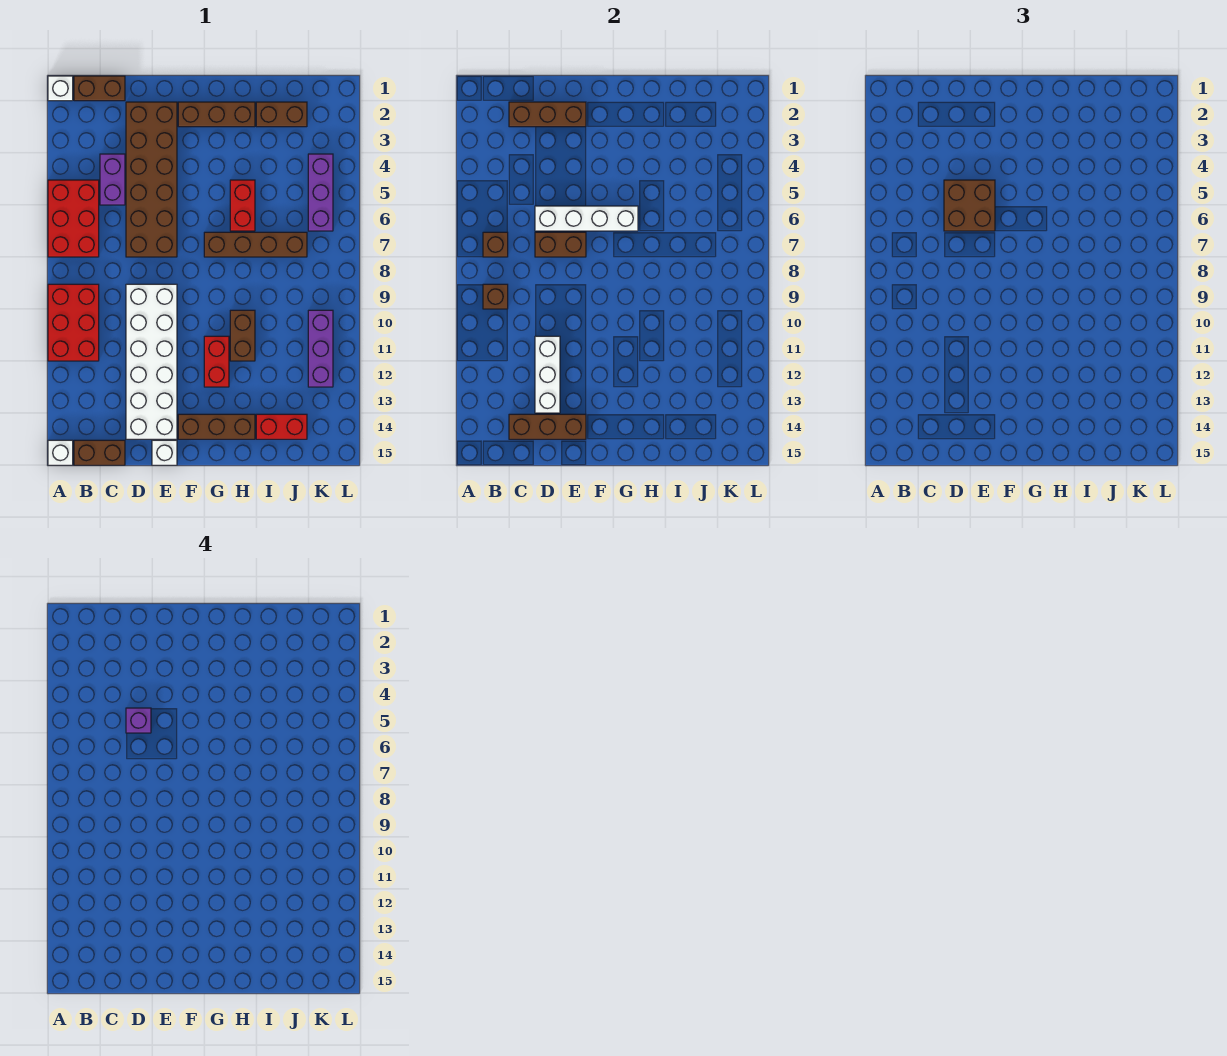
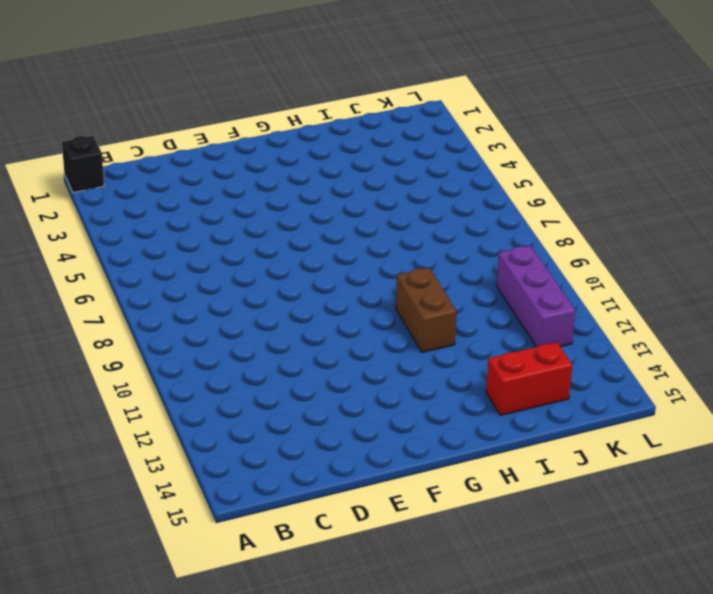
black brick A1 level 1 -> white brick A1 level 1
none -> red brick A5:B7 level 1
none -> red brick A9:B11 level 1
none -> white brick A15 level 1

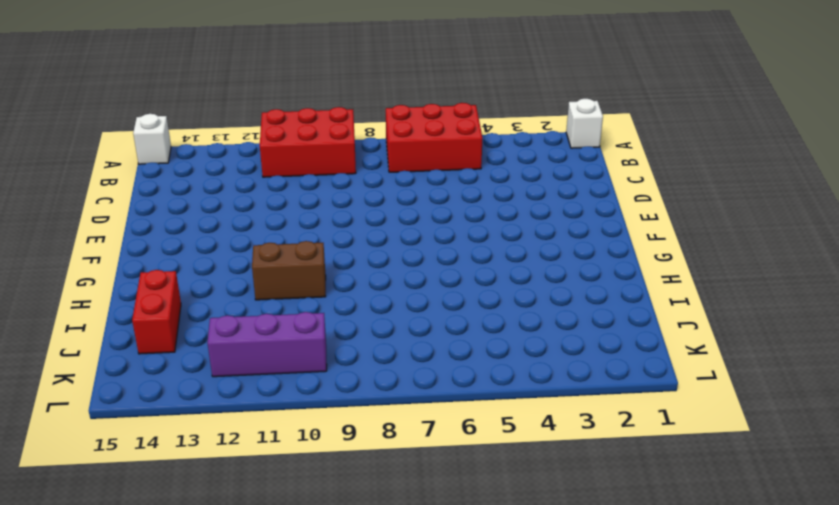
none -> brown brick B1:C1 level 1
none -> brown brick B15:C15 level 1
none -> purple brick C4:C5 level 1

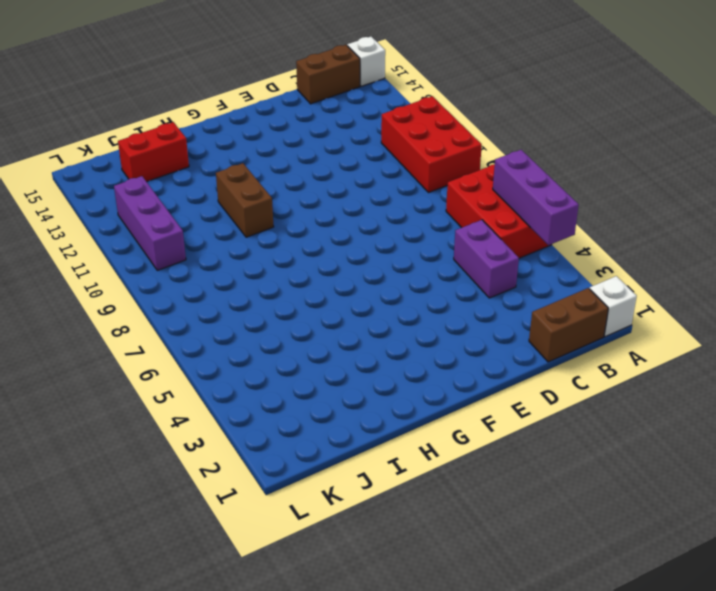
purple brick A4:A6 level 2 -> purple brick K4:K6 level 1
none -> brown brick D2:E7 level 1
none -> white brick D9:E14 level 1
none -> white brick E15 level 1

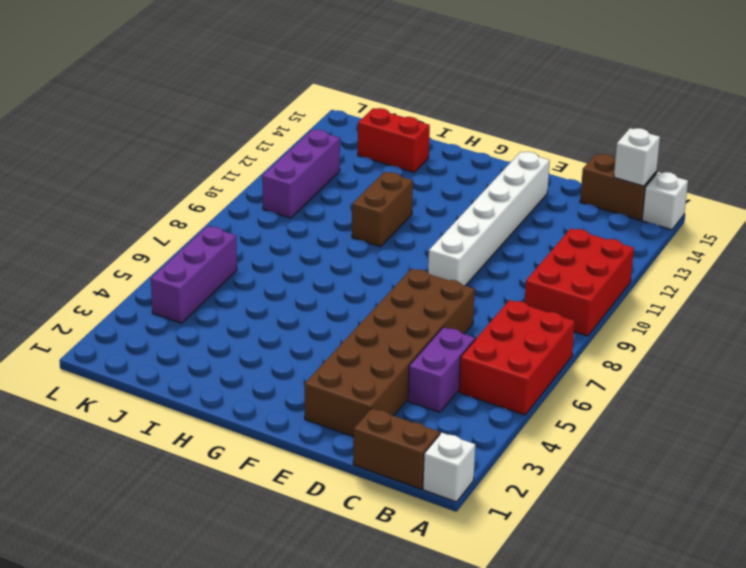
white brick B15 level 2 -> white brick E15 level 1
white brick E9:E14 level 1 -> white brick D9:E14 level 1
none -> brown brick F2:H2 level 1
none -> brown brick F14:H14 level 1
none -> brown brick G7:J7 level 1

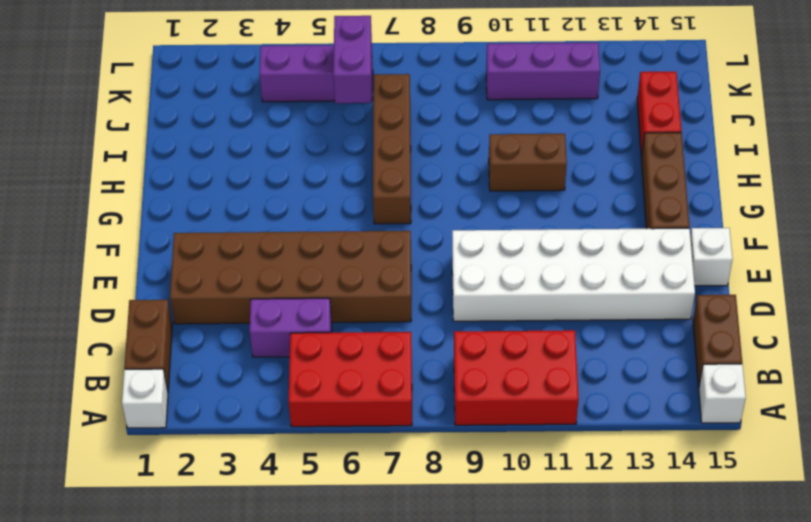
purple brick J6:K6 level 2 -> none
none -> brown brick F2:H2 level 1
none -> red brick G11:G12 level 1
none -> red brick H5:H6 level 1

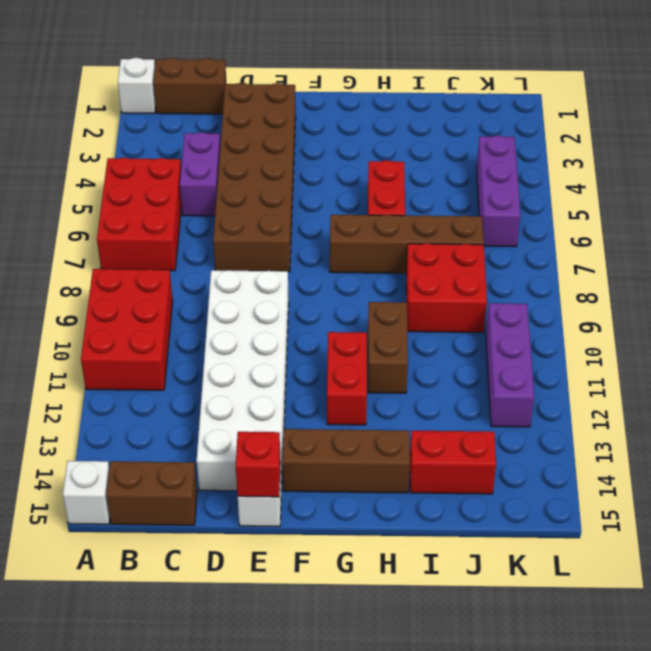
red brick E15 level 2 -> none
red brick I8:J9 level 1 -> none
none -> brown brick F2:H2 level 1
none -> brown brick I2:J2 level 1
none -> brown brick B7 level 2

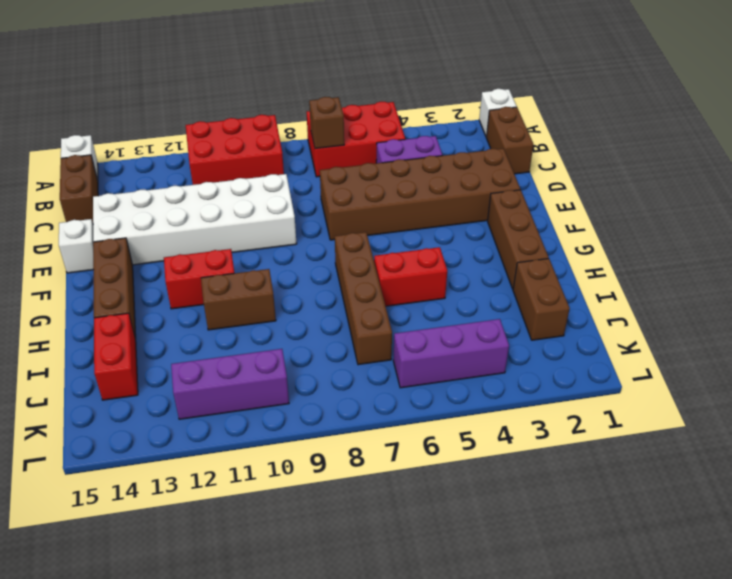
none -> brown brick B9 level 2
none -> brown brick C2:E2 level 2
none -> brown brick C14:E14 level 2

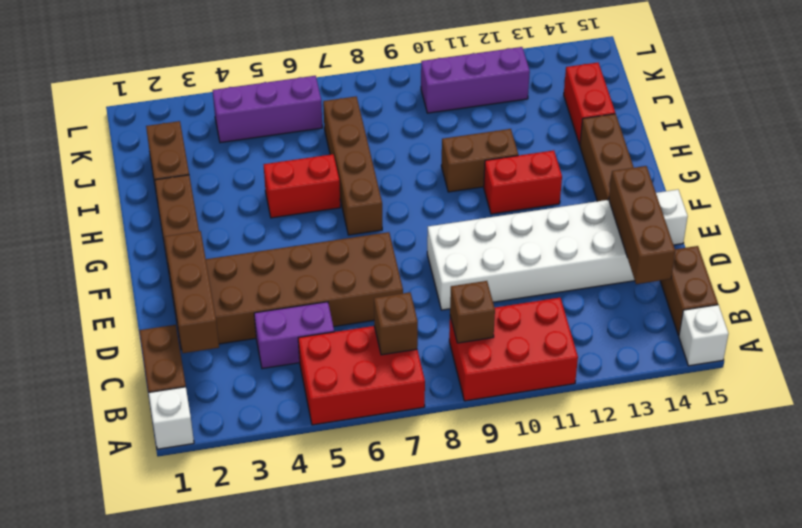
none -> white brick D6:G6 level 2
none -> brown brick D7:E7 level 2
none -> white brick D11:D13 level 2

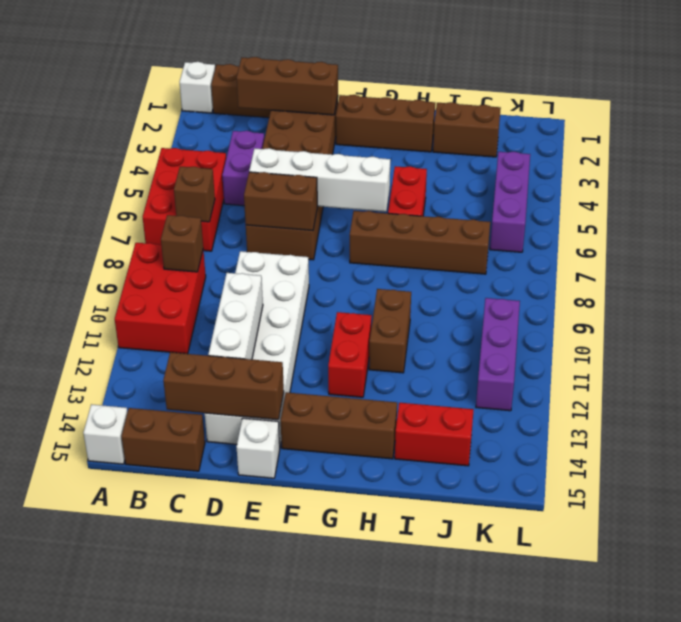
none -> brown brick D5:E6 level 3
none -> purple brick D5 level 4

